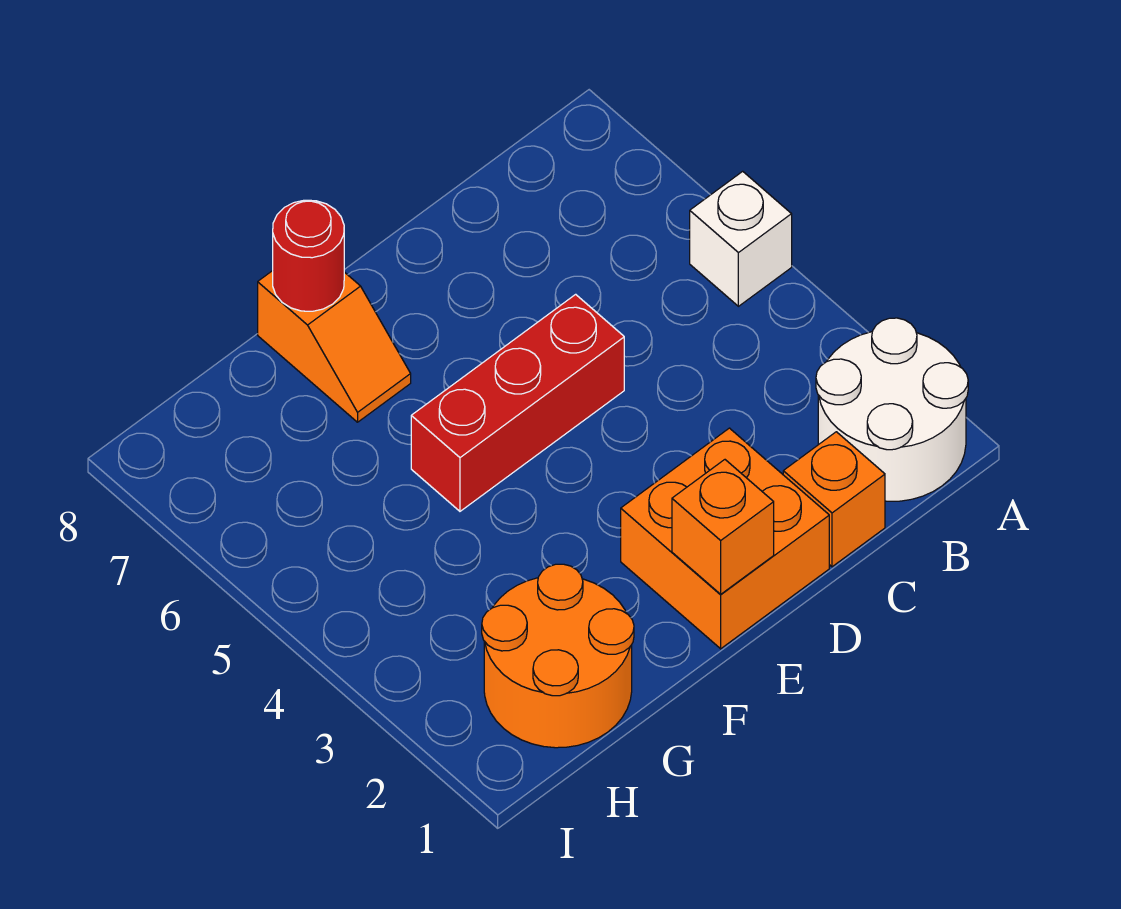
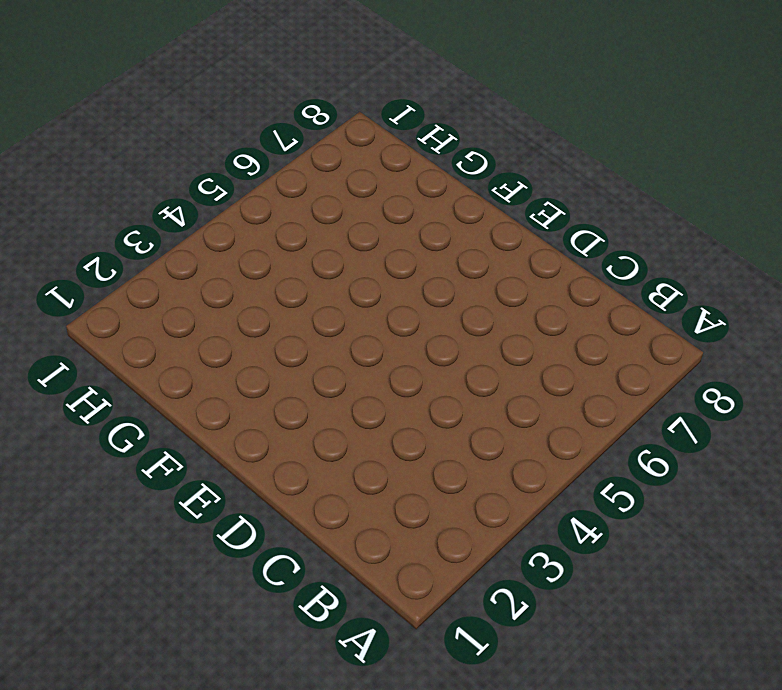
none -> white round brick A1:B2 level 1
none -> white brick A5 level 1

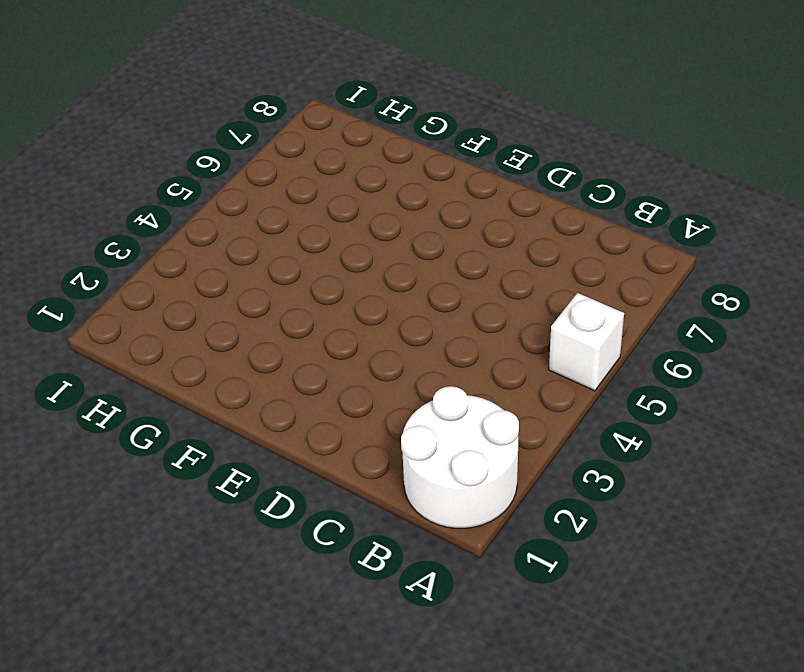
none -> orange brick C1 level 1
none -> orange brick D1:E2 level 1

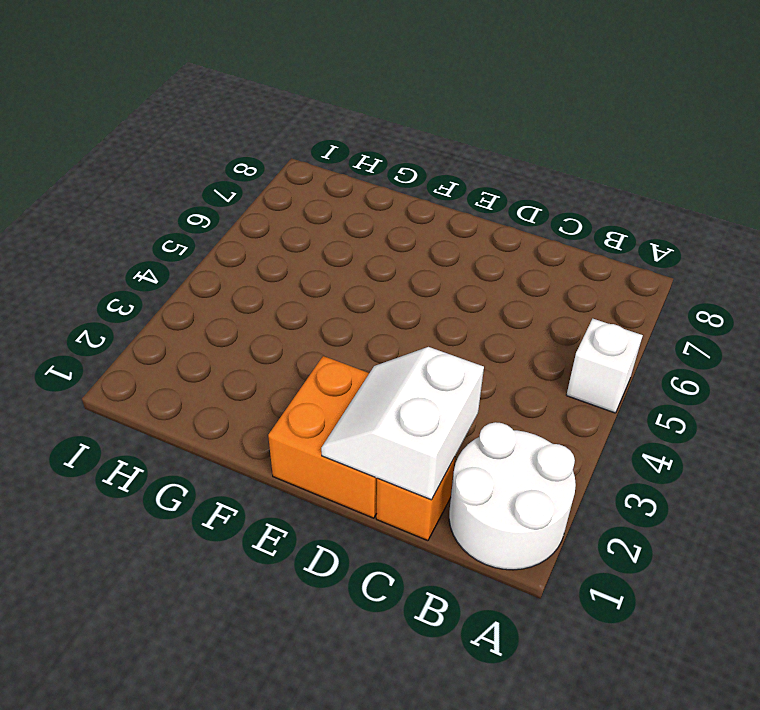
white slope C1:D2 level 2 top C -> none
none -> red brick D5:F5 level 1
none -> orange slope F7:F8 level 1 top 8

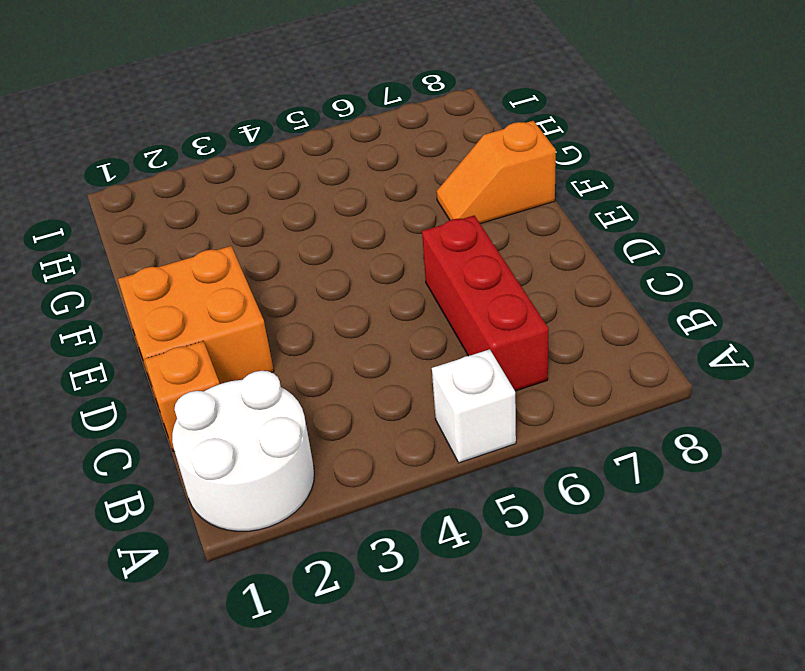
red brick B6:D6 level 1 -> red brick D5:F5 level 1
none -> orange round brick G1:H2 level 1
none -> orange brick E1 level 2

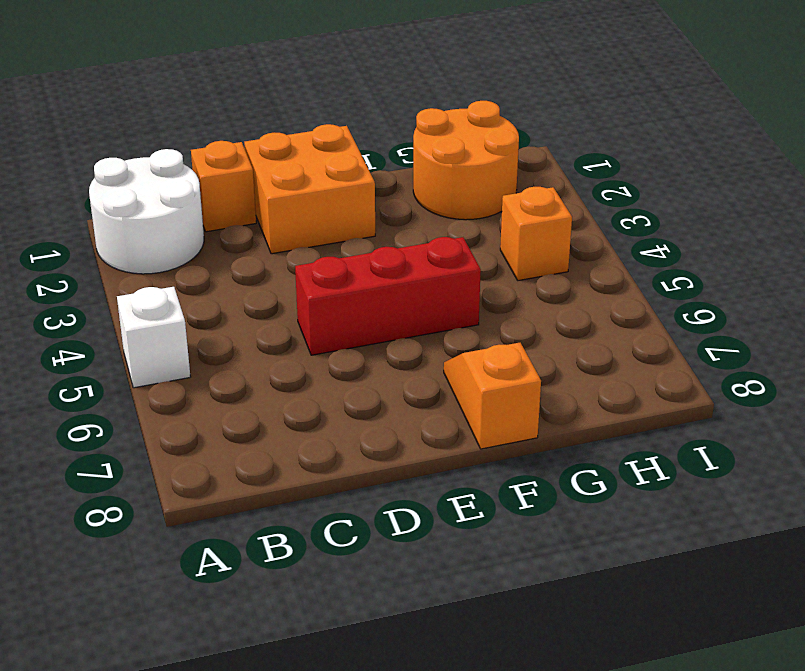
orange brick H4 level 1 -> orange brick E1 level 2
none -> red round brick F8 level 2

